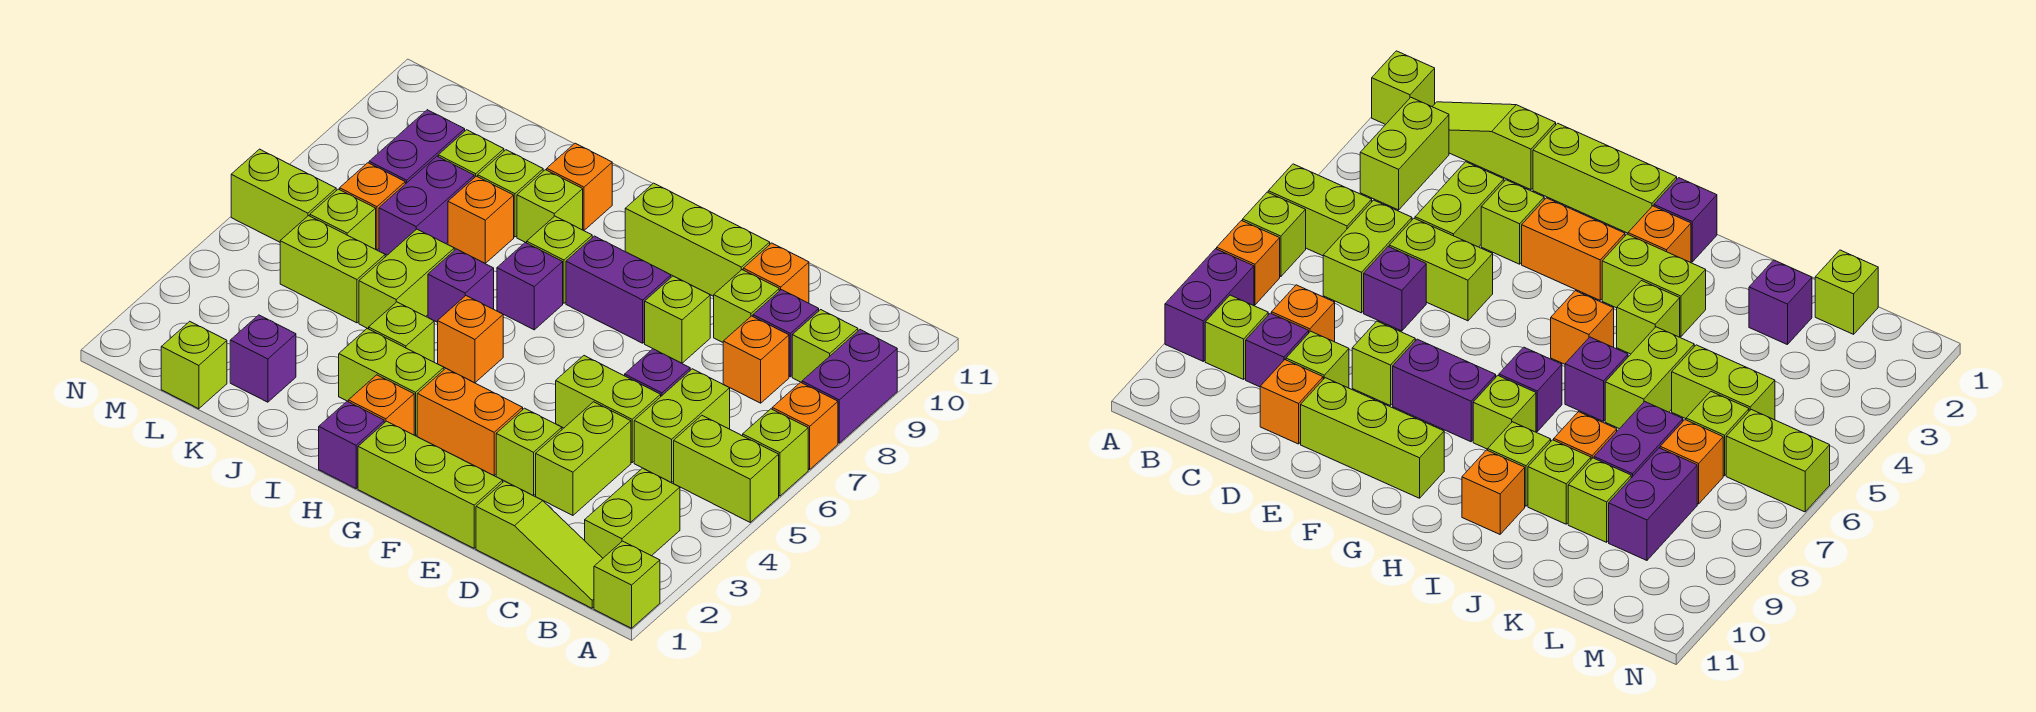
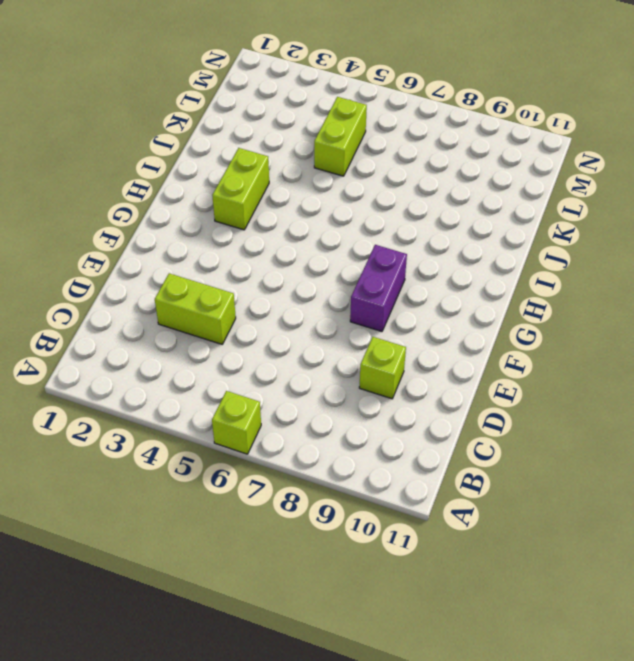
none -> lime brick A1 level 1
none -> lime brick A5:B5 level 1
none -> orange brick A7 level 1
none -> purple brick A8:A9 level 1

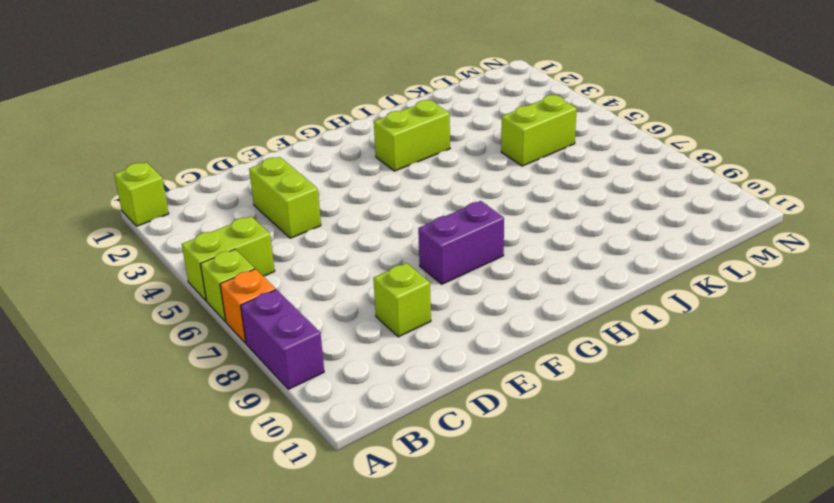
none -> lime slope B1:D1 level 1 top D
none -> lime brick B2:B3 level 1
none -> lime brick B9 level 1
none -> lime brick C5:C6 level 1

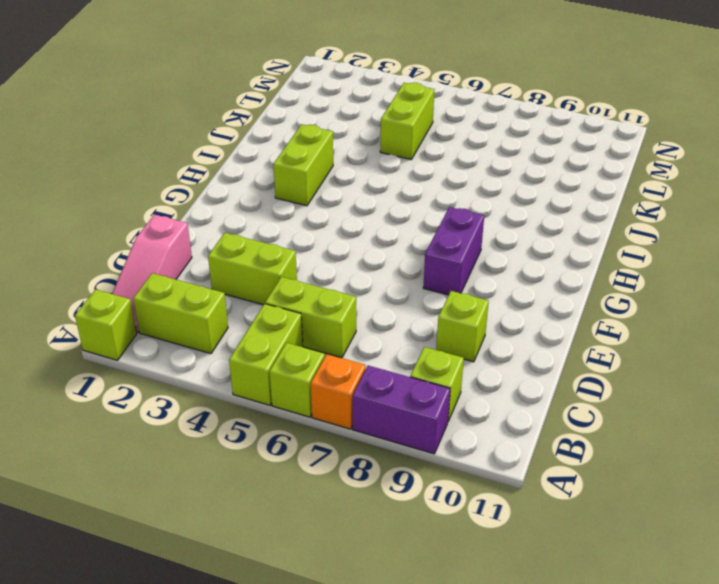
pink slope B1:D1 level 1 top D -> lime slope B1:D1 level 1 top D
none -> orange brick C8 level 1
none -> purple brick C9 level 1
none -> lime brick D5:E5 level 1
none -> purple brick D6 level 1

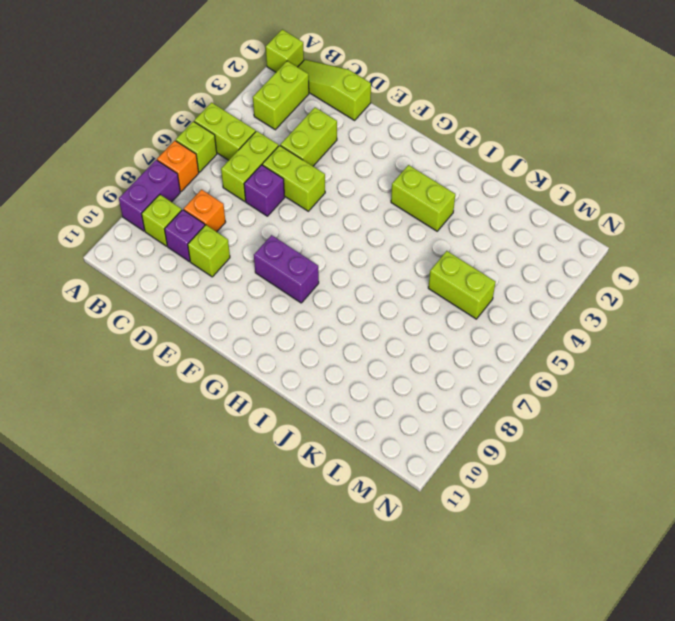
none -> orange brick D10 level 1
none -> lime brick E1:G1 level 1
none -> lime brick E3 level 1
none -> lime brick E8 level 1

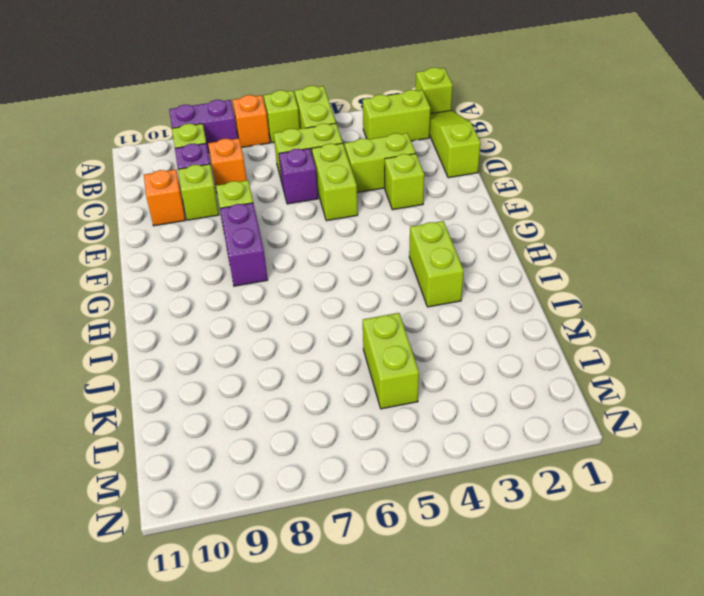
none -> lime brick E1:G1 level 1
none -> lime brick E10:G10 level 1
none -> orange brick F3:G3 level 1
none -> purple brick H1 level 1

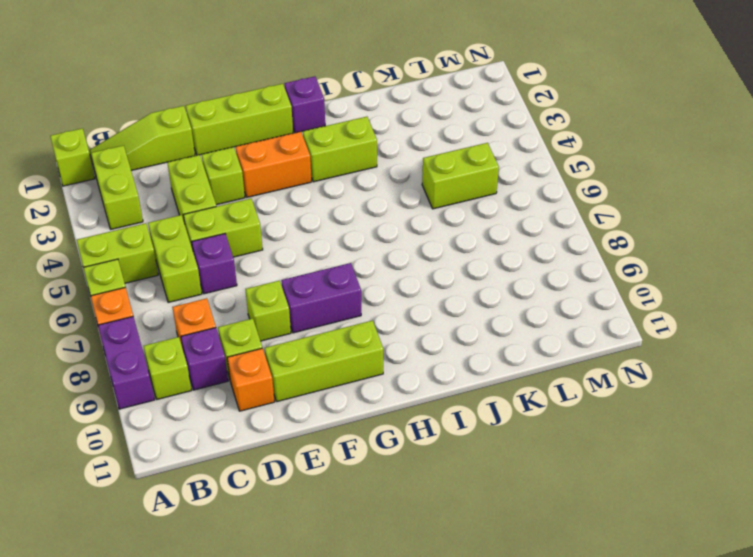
none -> orange brick H2 level 1
none -> orange brick H5 level 1
none -> purple brick H7 level 1
none -> lime brick H8 level 1

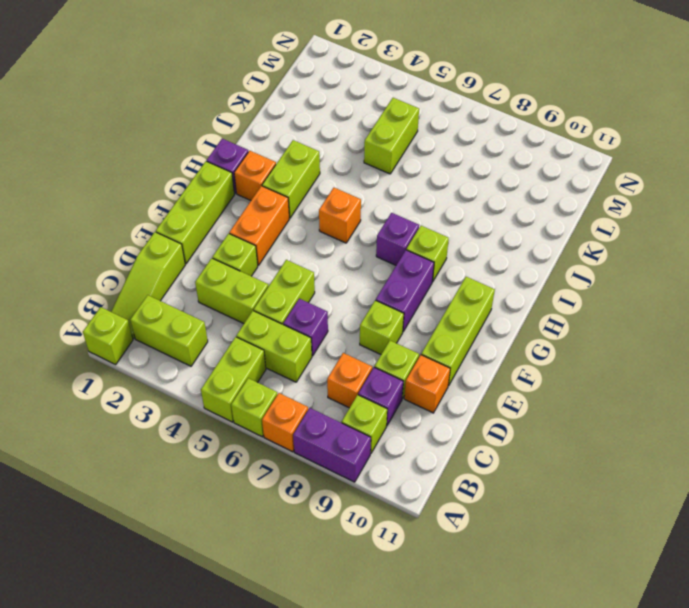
none -> lime brick I4 level 1
none -> purple brick I6 level 1
none -> lime brick I9 level 1
none -> orange brick I10 level 1

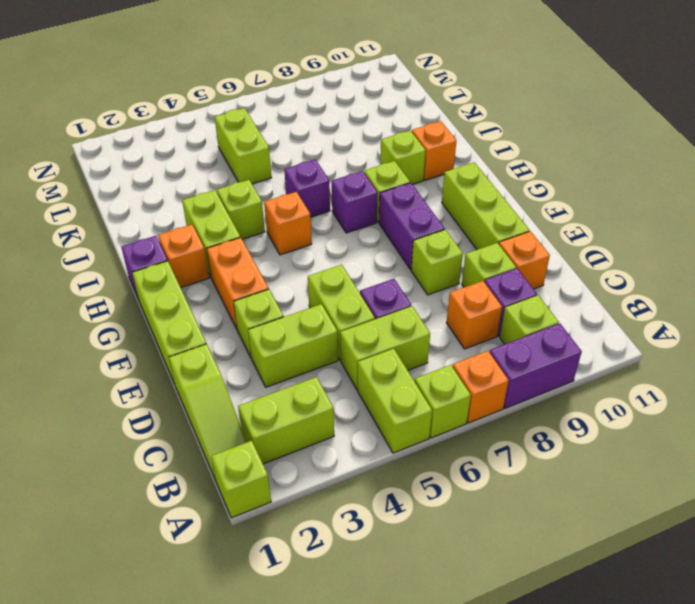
none -> lime brick J5:J6 level 1
none -> orange brick J8 level 1
none -> lime brick J9 level 1
none -> purple brick K2 level 1

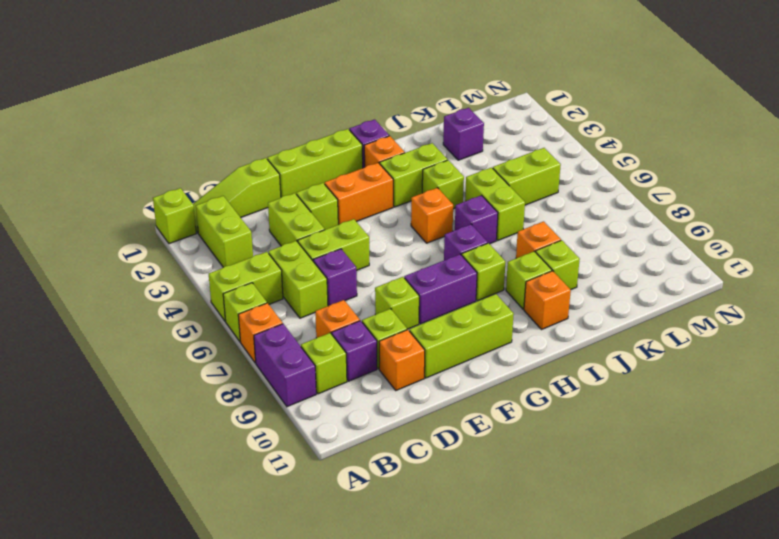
none -> purple brick K7:K8 level 1
none -> lime brick K9 level 1
none -> lime brick L1 level 1
none -> lime brick L6 level 1

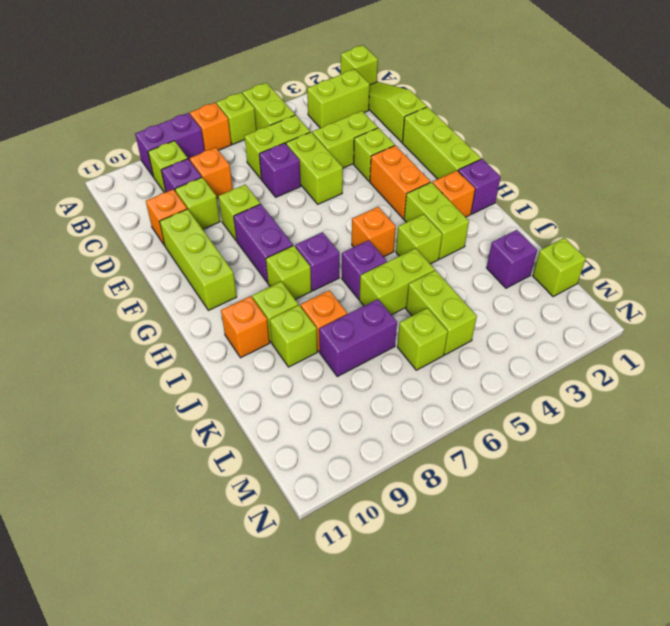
none -> lime brick K9 level 1
none -> orange brick L7 level 1
none -> purple brick L8:L9 level 1
none -> lime brick M6:N6 level 1

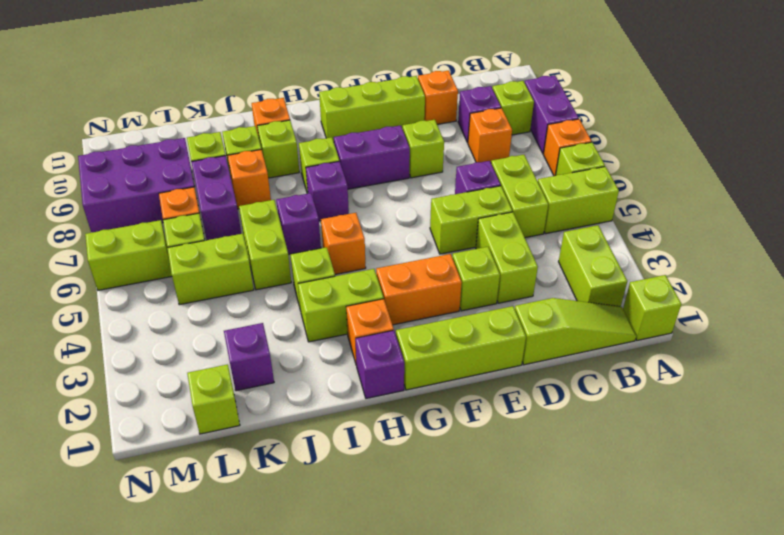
purple brick L8:N9 level 1 -> purple brick L8:L9 level 1
none -> lime brick D9 level 1

